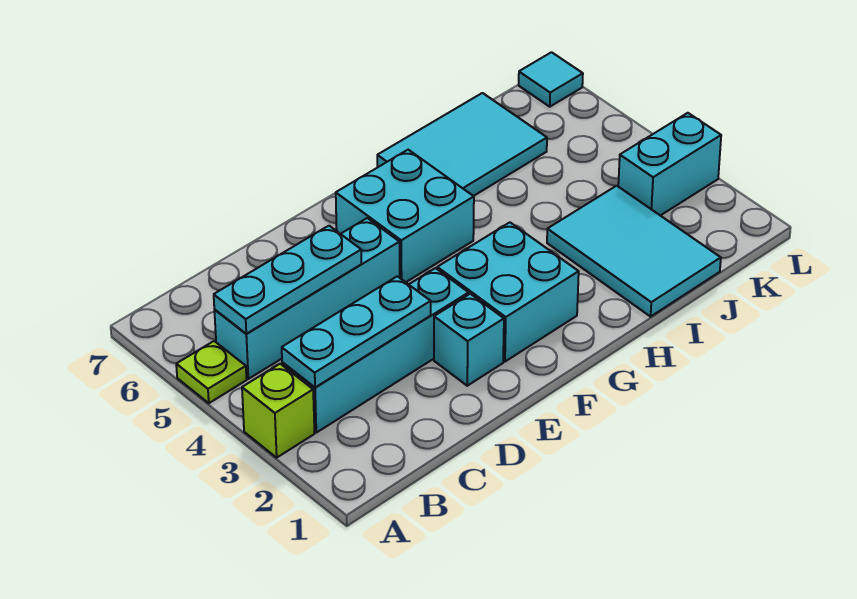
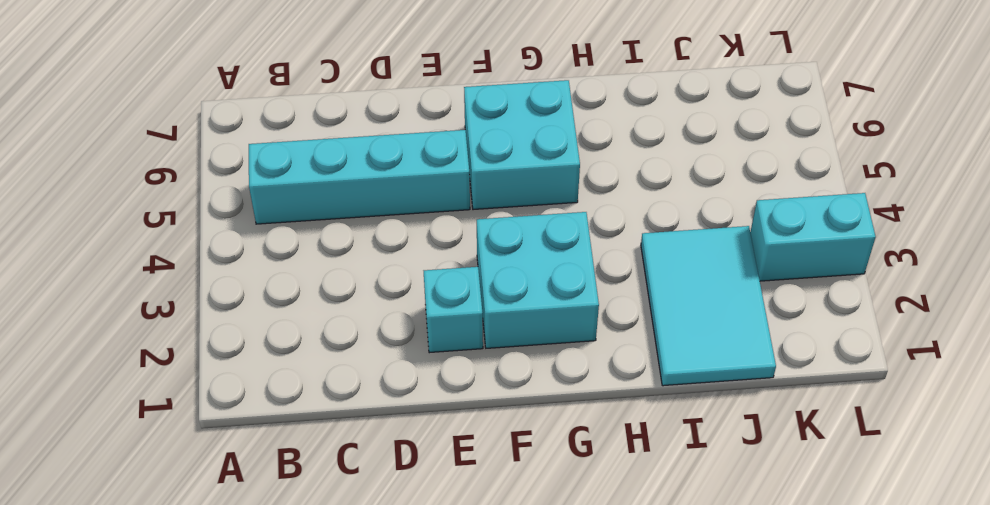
none -> lime brick A3 level 1
none -> lime plate A5 level 1
none -> cyan brick B3:E3 level 1

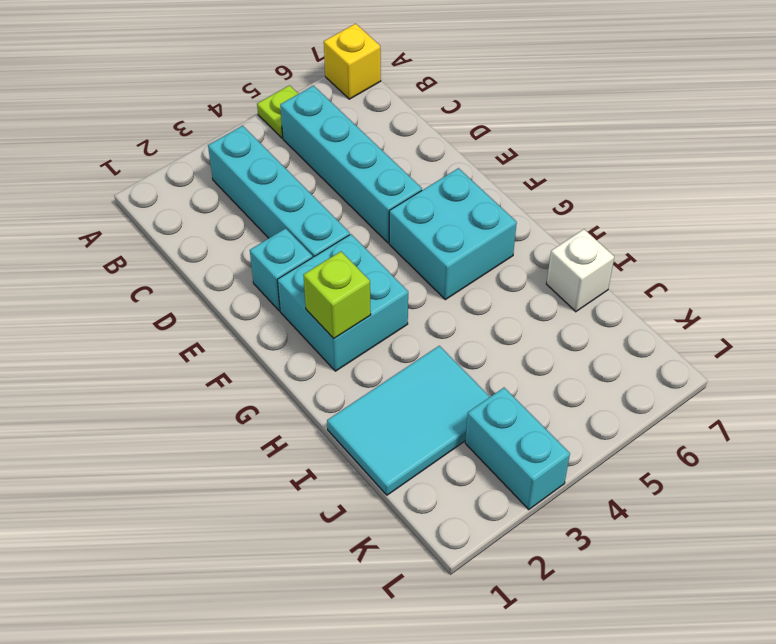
yellow brick A7 level 1 -> none
lime brick G2 level 2 -> lime brick A3 level 1
white brick I7 level 1 -> cyan tile H6:J7 level 1
none -> cyan tile L7 level 1
none -> cyan plate B3:D3 level 2
none -> cyan plate B5:D5 level 2

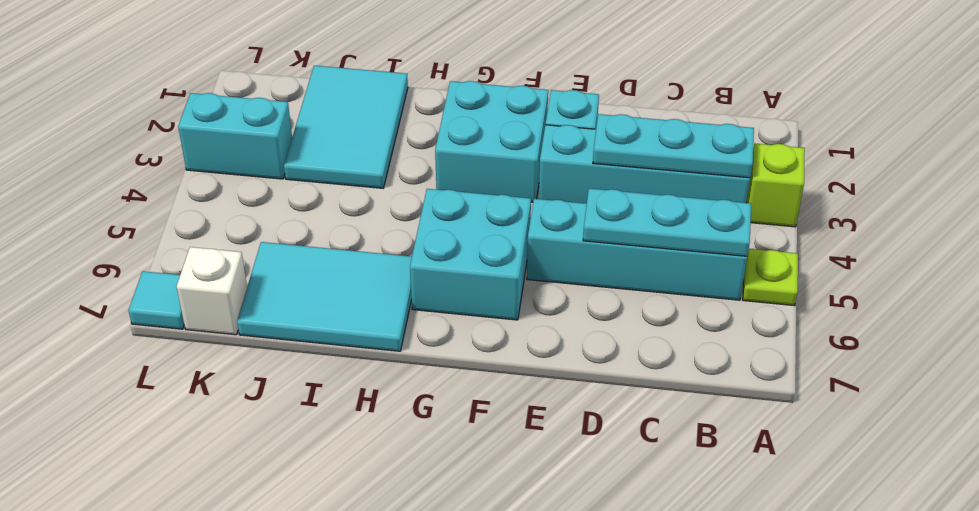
white brick K7 level 1 -> none

